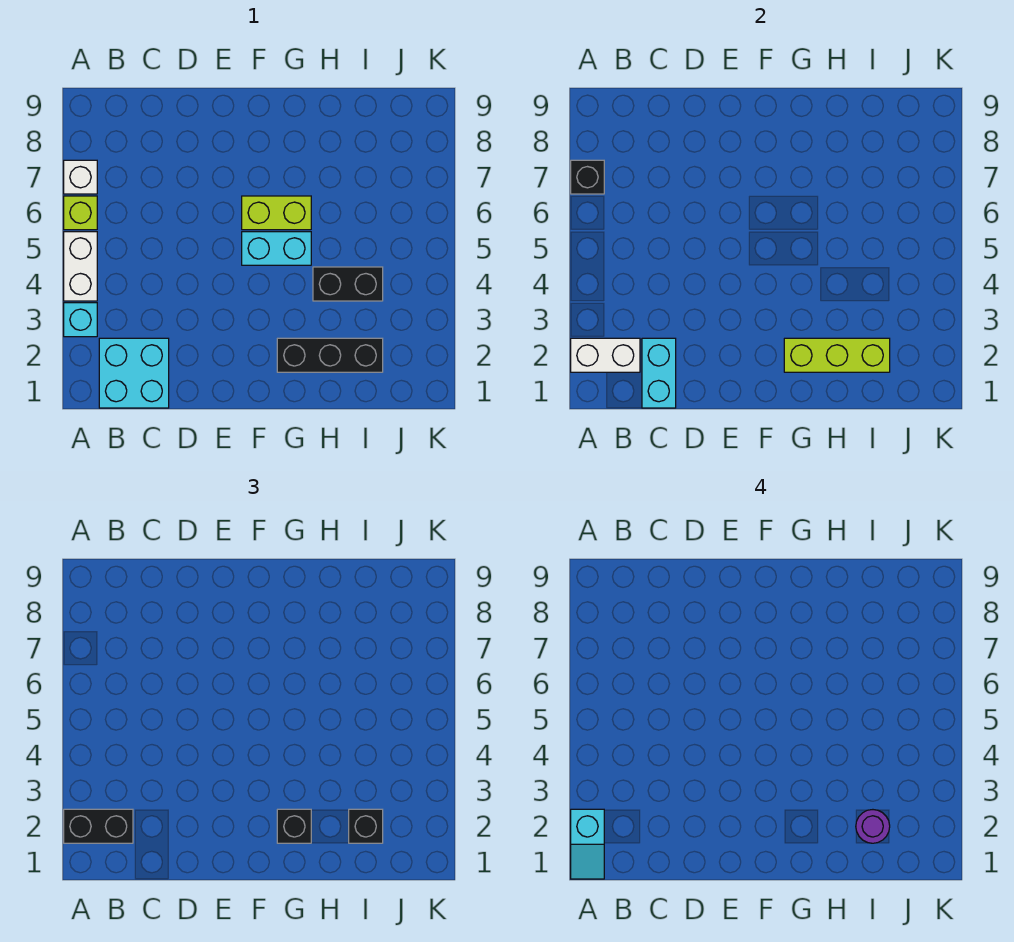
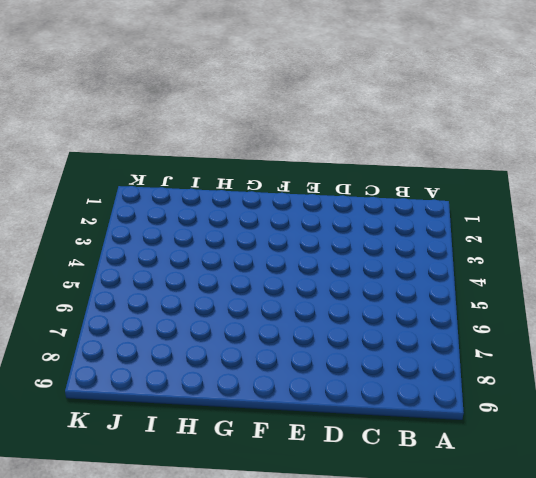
none -> cyan brick A3 level 1
none -> white brick A4:A5 level 1
none -> lime brick A6 level 1

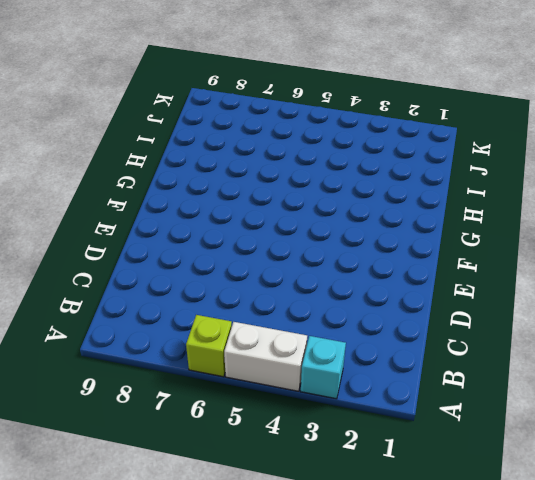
none -> white brick A7 level 1
none -> cyan brick B1:C2 level 1
none -> cyan brick F5:G5 level 1

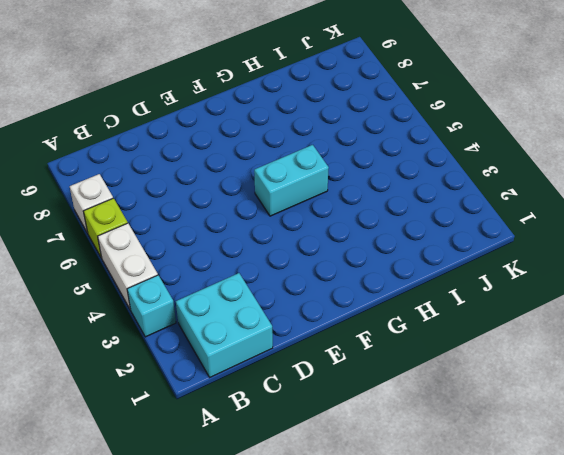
none -> lime brick F6:G6 level 1
none -> black brick G2:I2 level 1
none -> black brick H4:I4 level 1

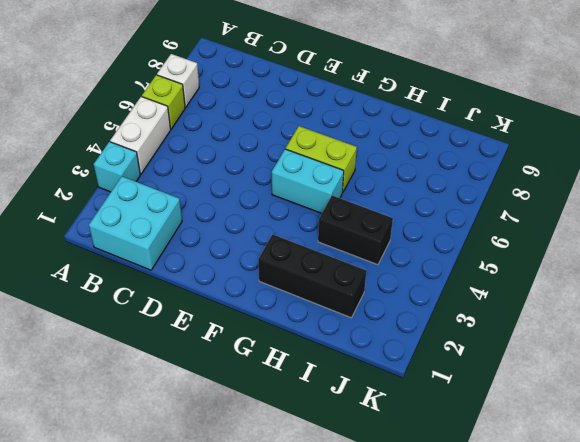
none -> white brick A2:B2 level 2
none -> black brick A7 level 2
none -> cyan brick C1:C2 level 2

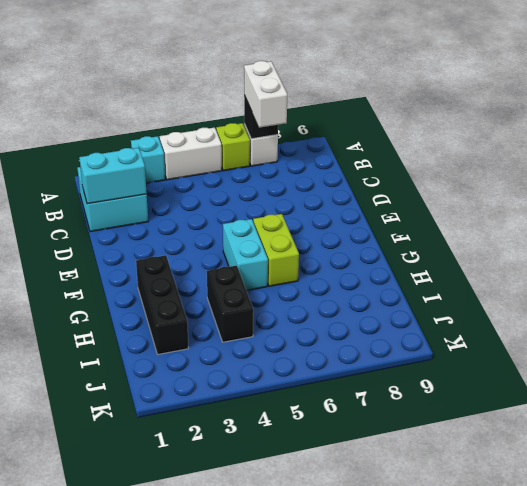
white brick A7:B7 level 3 -> white brick A2:B2 level 2
none -> lime brick G2:I2 level 2
none -> black brick A2:B2 level 3
none -> black brick G2 level 3

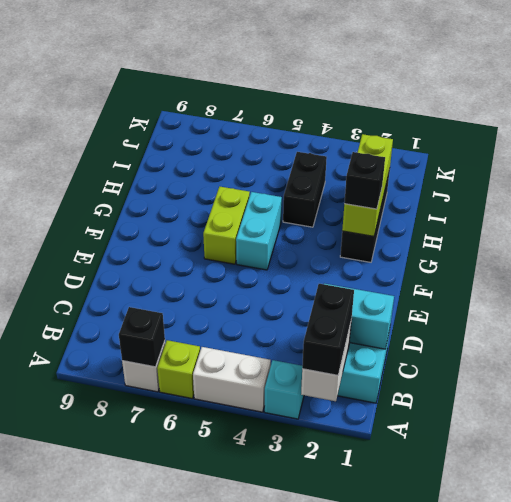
none -> black brick I2 level 3
none -> cyan slope A1:A2 level 4 top 2
none -> purple round brick I2 level 4

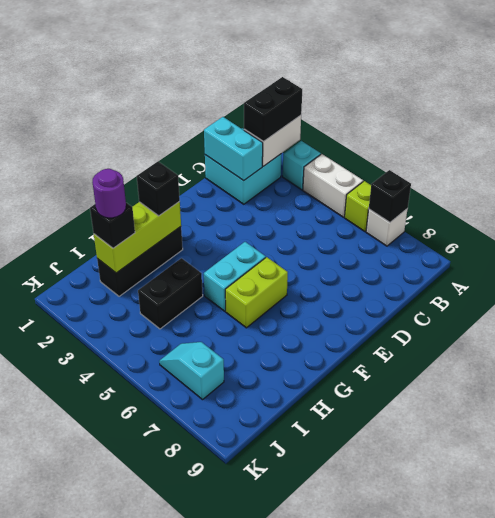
cyan slope J6:J7 level 1 top 7 -> cyan slope A1:A2 level 4 top 2

